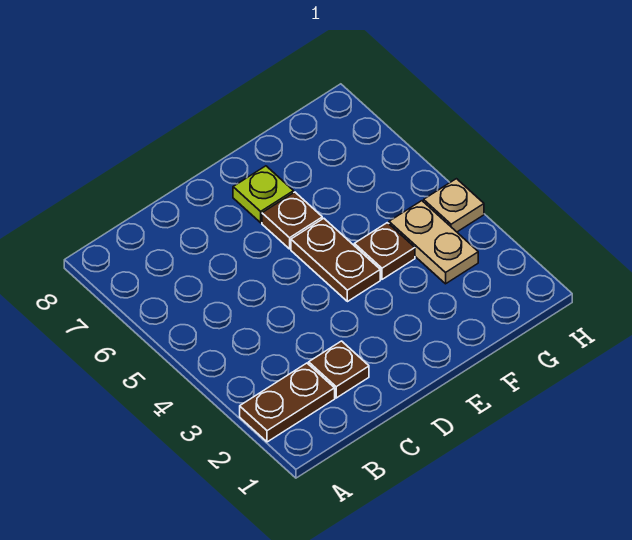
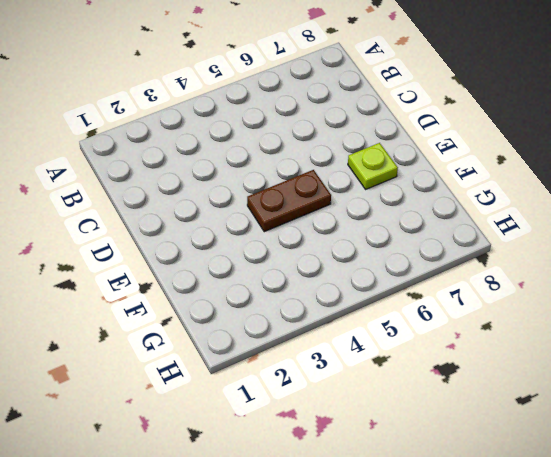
none -> brown plate A2:B2 level 1
none -> brown plate C2 level 1

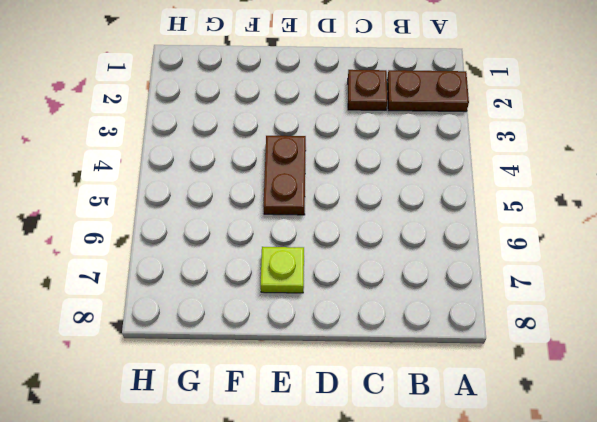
none -> brown plate E6 level 1
none -> brown plate F4 level 1

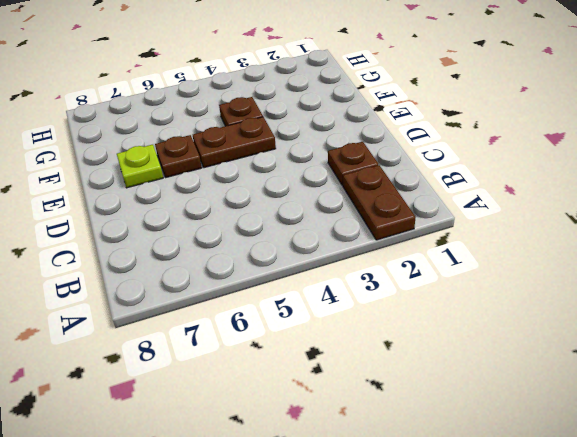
none -> tan plate G3:G4 level 1
none -> tan plate H4 level 1

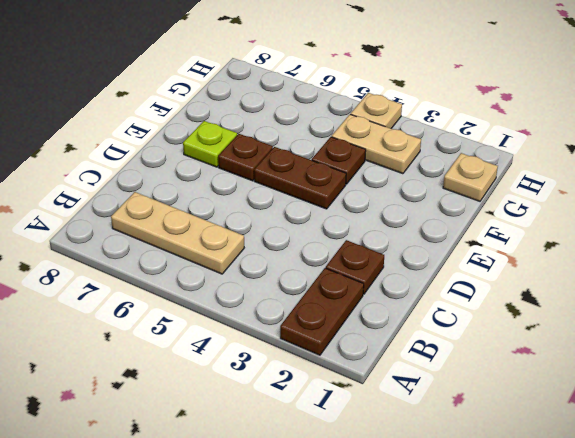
tan plate B5:B7 level 1 -> none
tan plate G1 level 1 -> none

